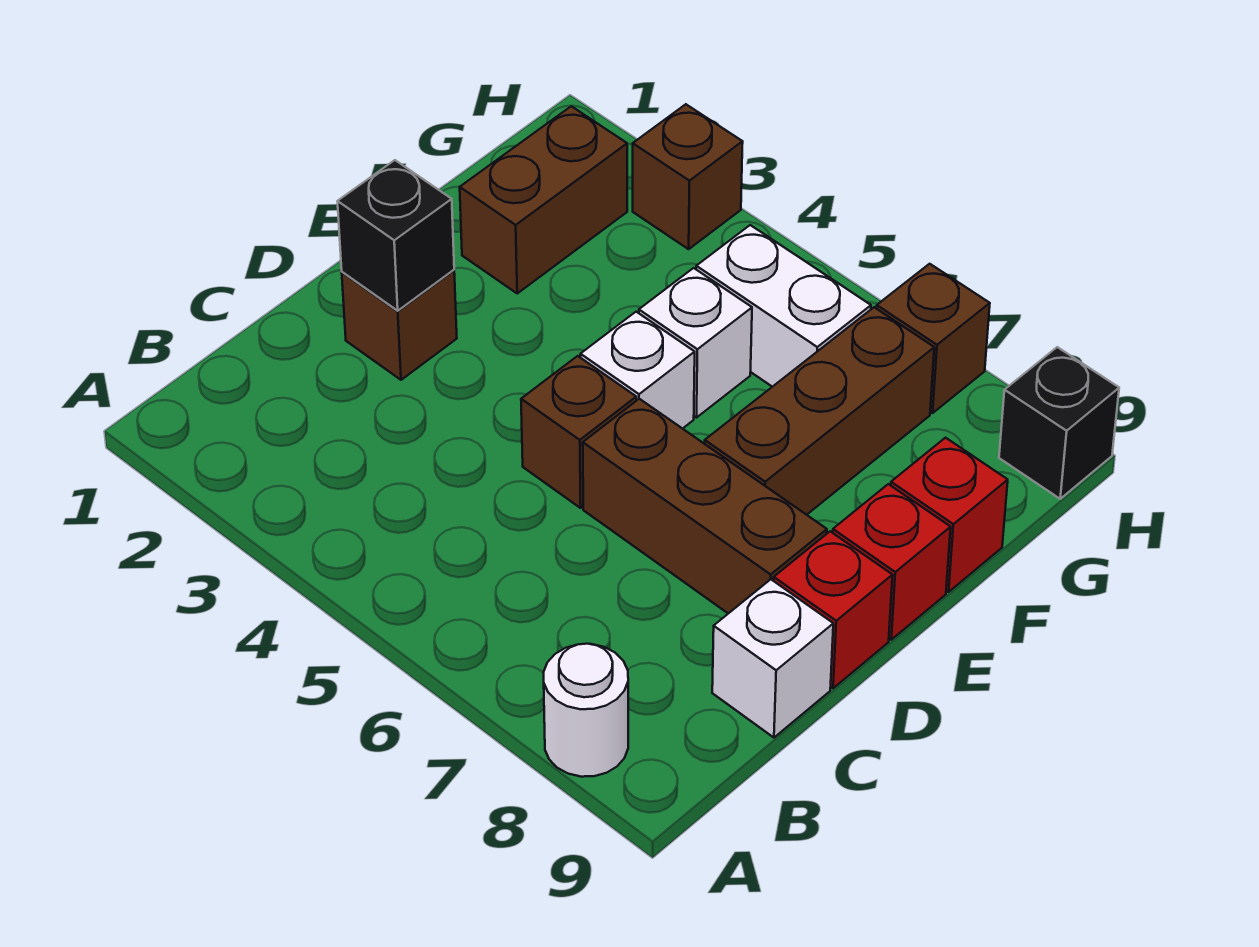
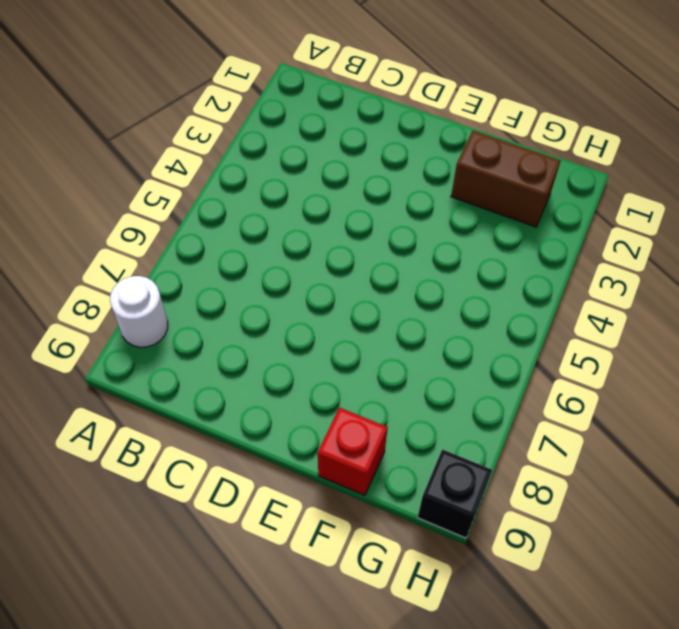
none -> white brick C9 level 1
none -> brown brick D2 level 1
none -> brown brick D5 level 1

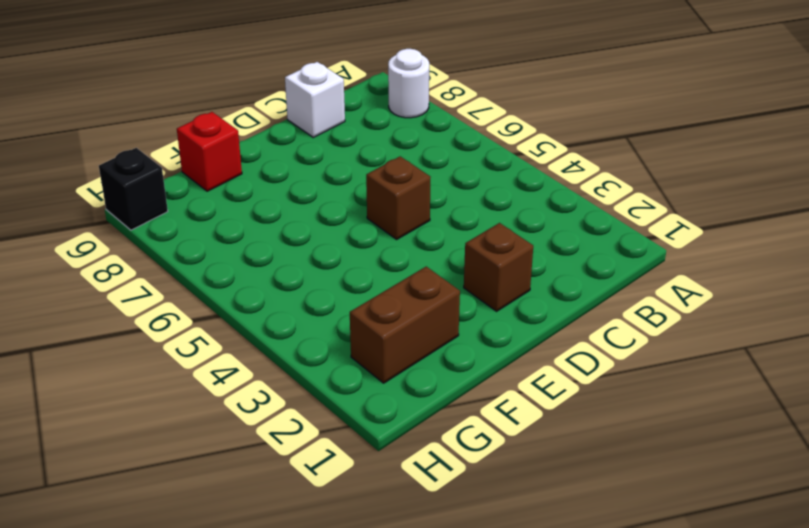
none -> brown brick D6:D8 level 1
none -> red brick D9 level 1
none -> white brick E5 level 1

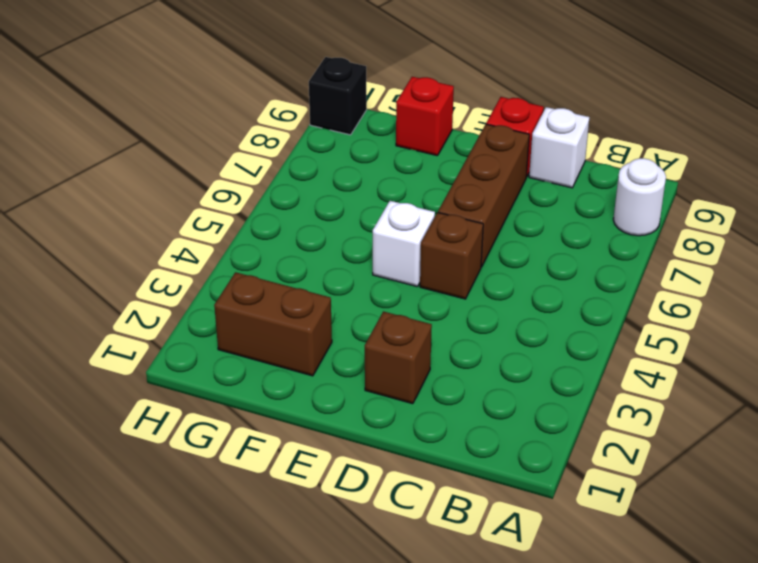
none -> brown brick E7:G7 level 1
none -> red brick E9 level 1
none -> white brick F5 level 1

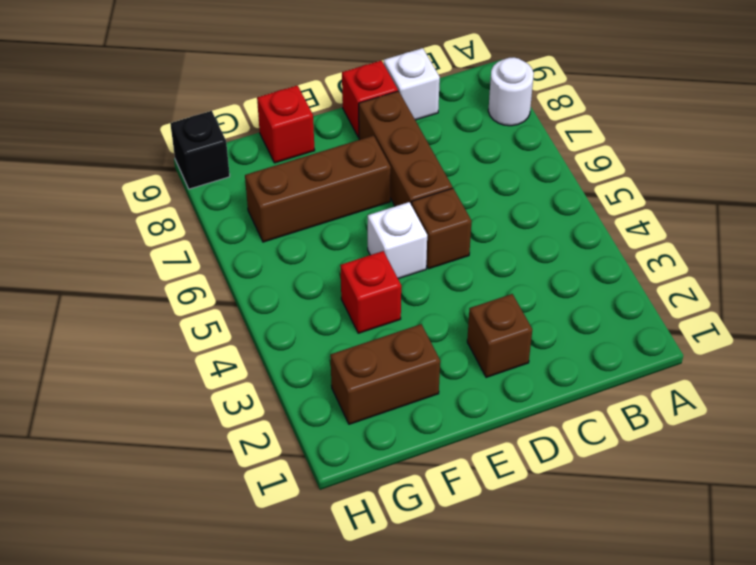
red brick F4 level 1 -> red brick E9 level 1
none -> white brick F5 level 1
none -> white brick G5:G6 level 1
none -> brown brick H3 level 1

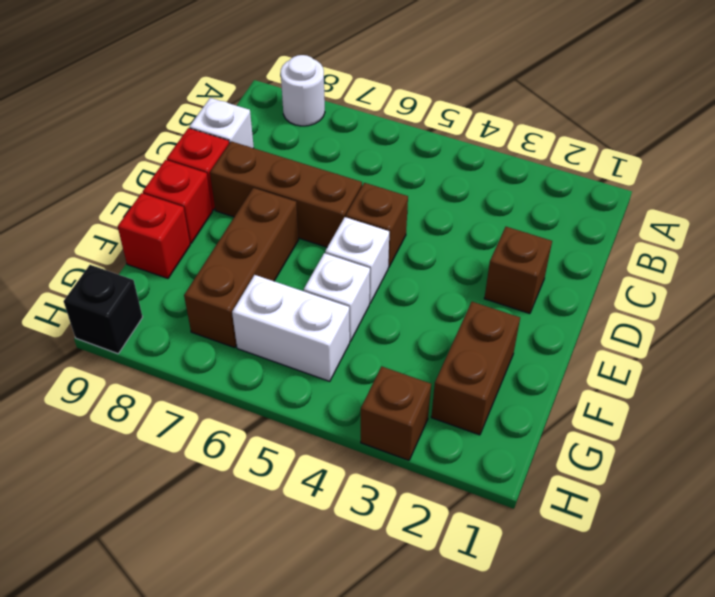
none -> brown brick H7 level 1
none -> black brick D2 level 2

